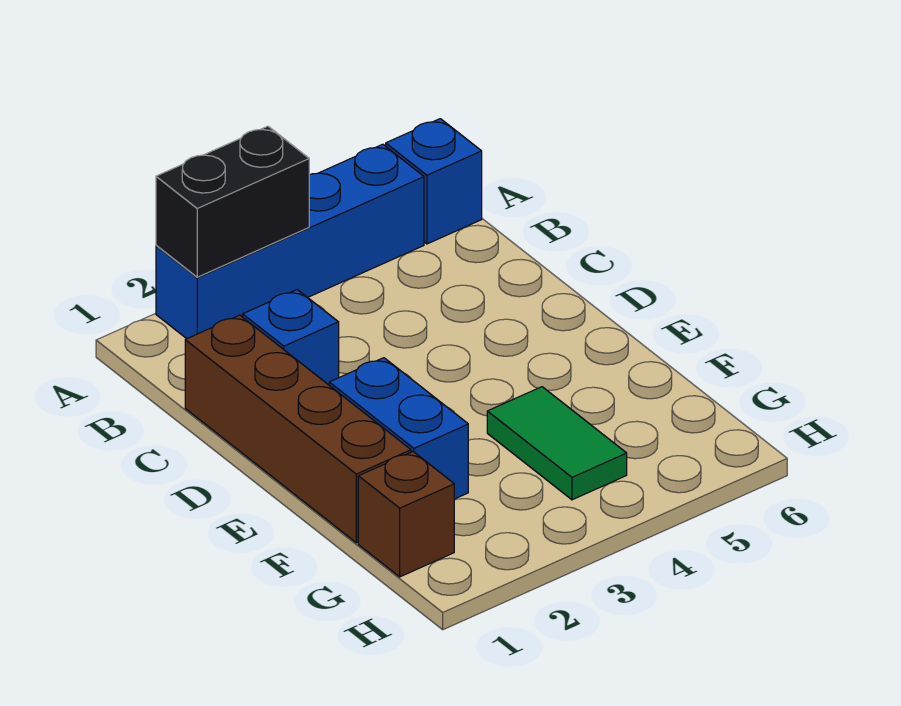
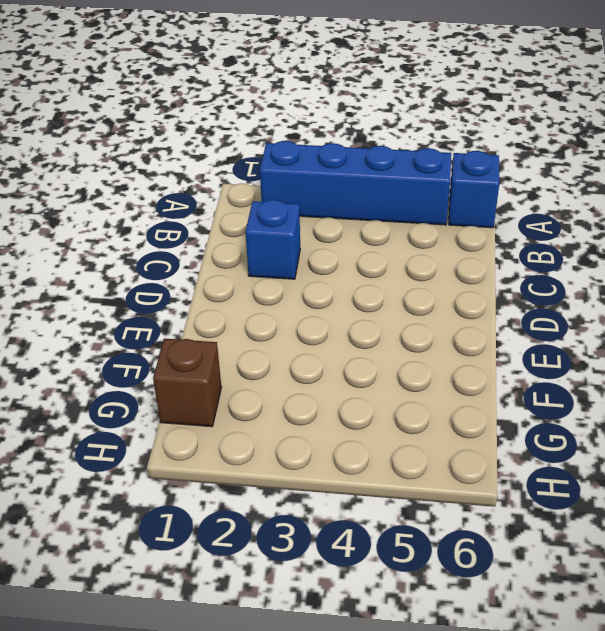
none -> brown brick C1:F1 level 1
none -> blue brick E2:F2 level 1

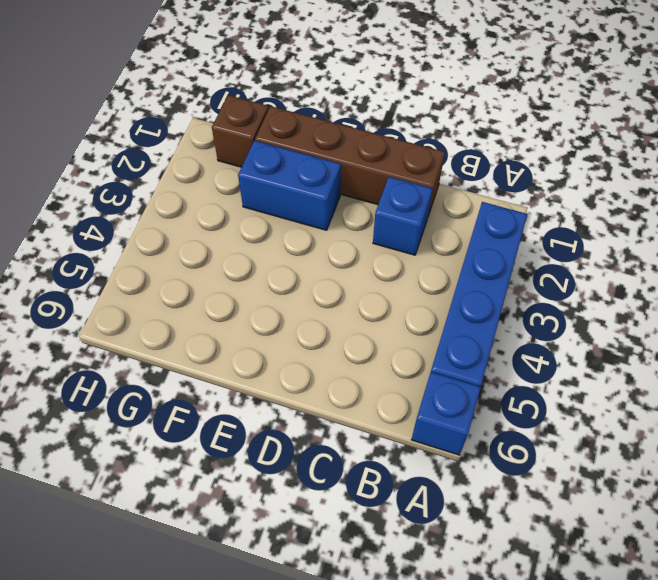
none -> green tile F4:G4 level 1
none -> black brick A2:A3 level 2

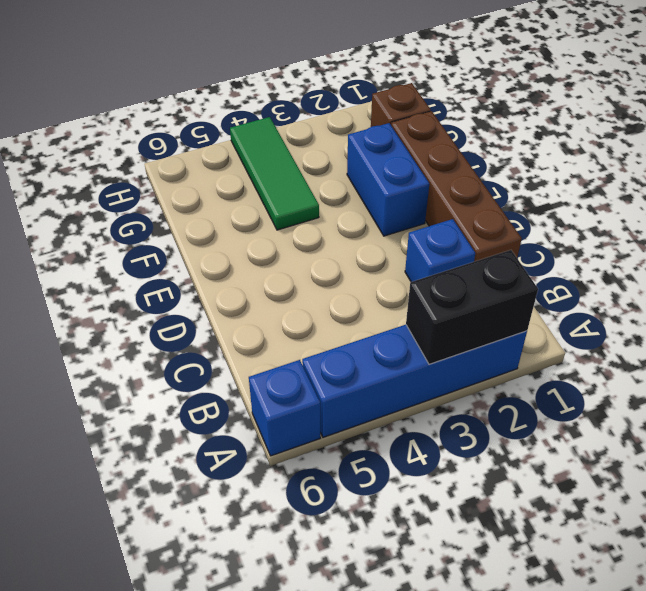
green tile F4:H4 level 1 -> green tile F4:G4 level 1

